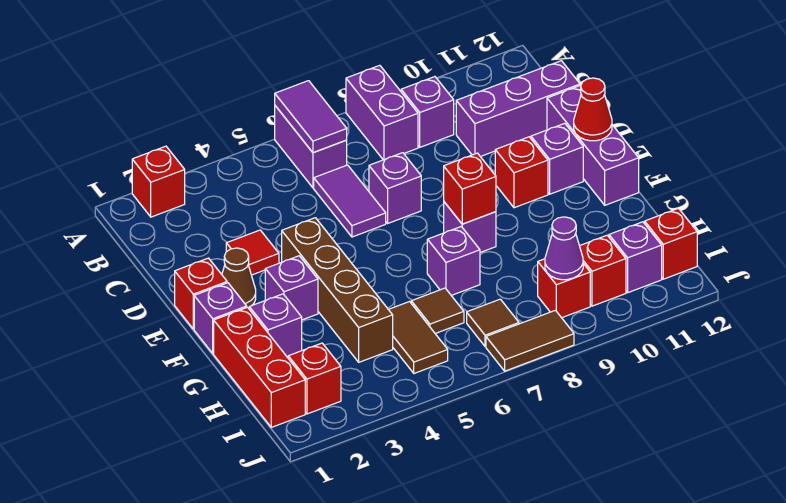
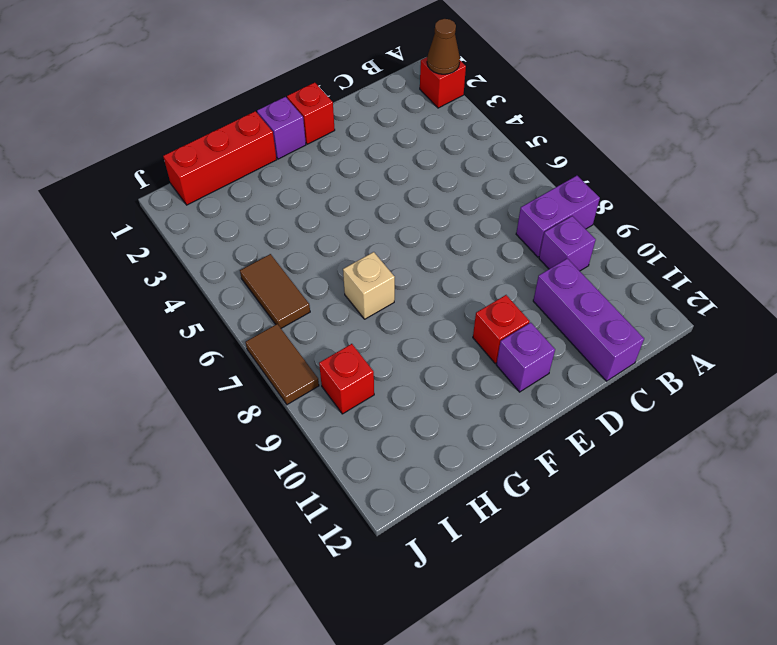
brown cone A2 level 2 -> brown cone E2 level 1
tan brick G7 level 1 -> purple brick G7 level 1
brown tile I5:I6 level 1 -> brown tile H5:I5 level 1
none -> purple brick A6:B6 level 1
none -> purple tile C6:D6 level 1
none -> red tile D3 level 1
none -> purple brick D7 level 1

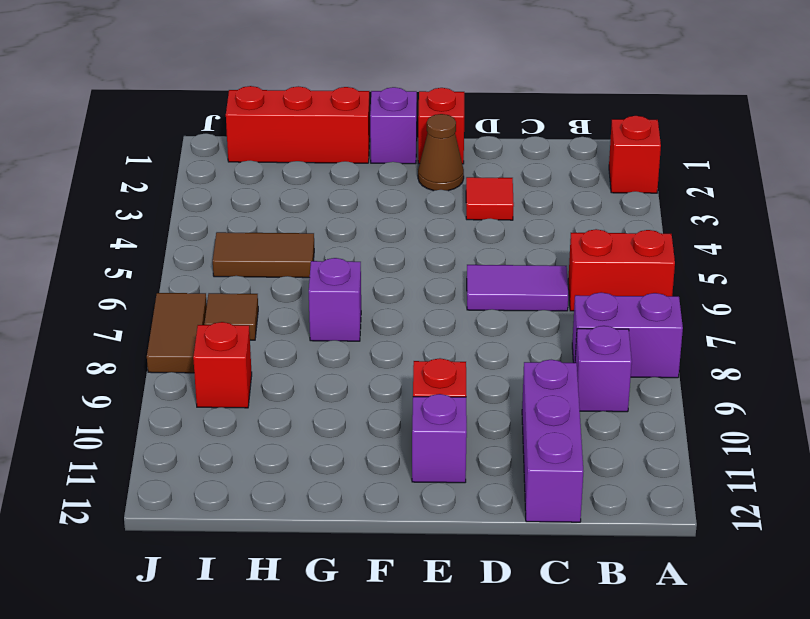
red brick A6:B6 level 1 -> purple brick A6:B6 level 1
none -> purple brick D7 level 1
none -> purple brick D12:F12 level 1
none -> brown brick E4:H4 level 1
none -> purple brick F3 level 1

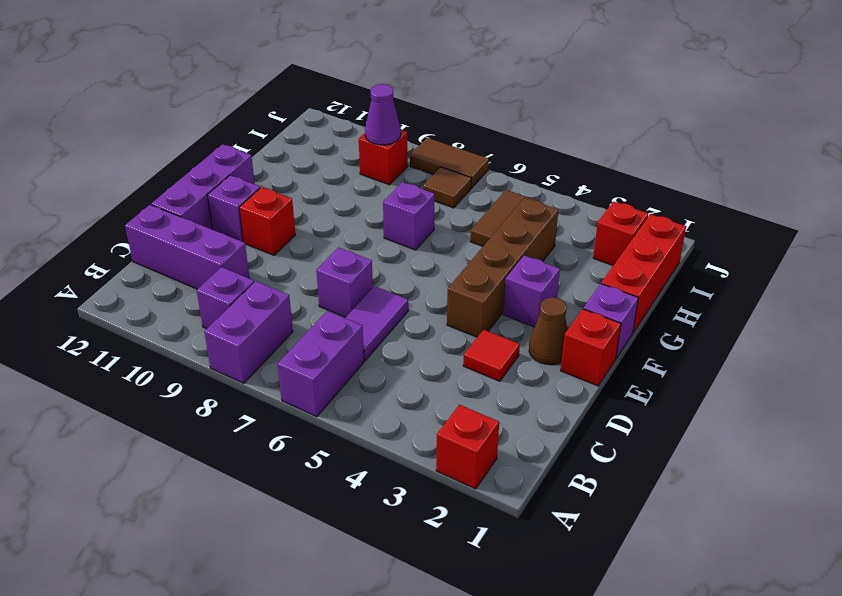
none -> purple brick F8 level 1
none -> purple brick G2 level 1
none -> brown tile H6 level 1
none -> red brick I10 level 1

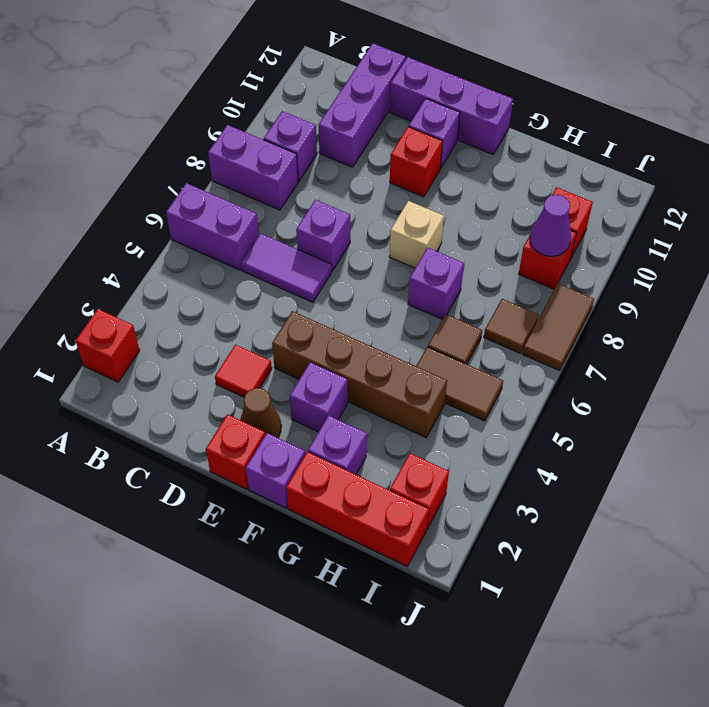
tan brick F8 level 1 -> purple brick F8 level 1
none -> purple brick I11 level 1
none -> red brick I12 level 1
none -> purple tile A6:B6 level 2
none -> red cone E12 level 2

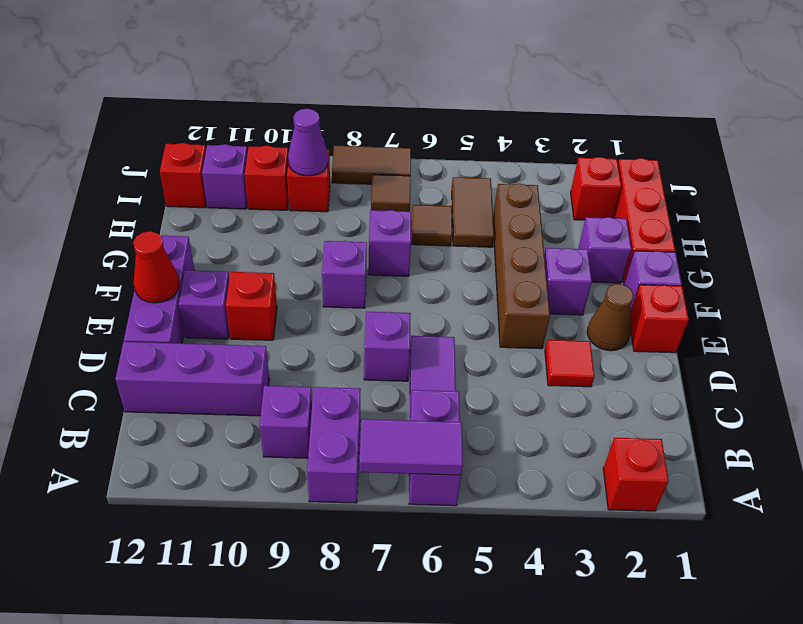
purple tile A6:A7 level 2 -> purple tile A6:B6 level 2
none -> red brick F8 level 2

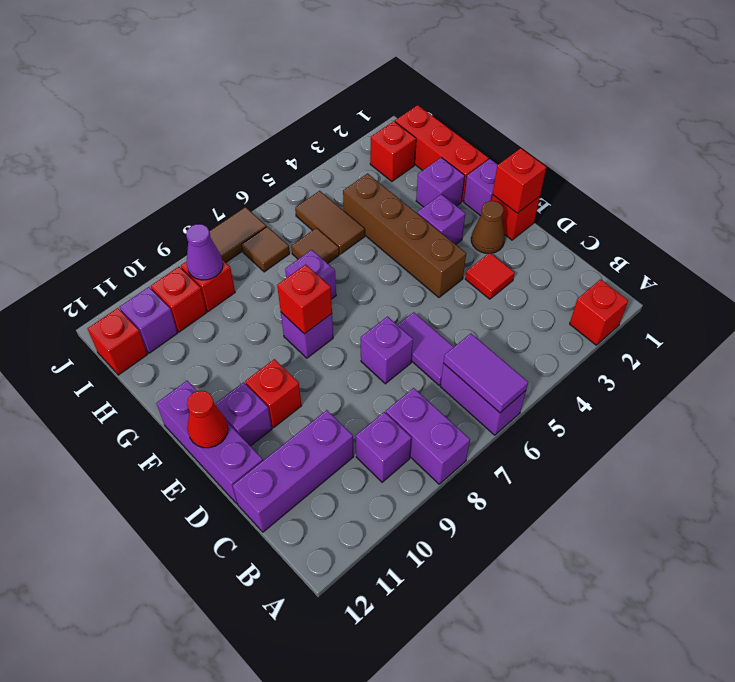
red brick E1 level 2 -> none

